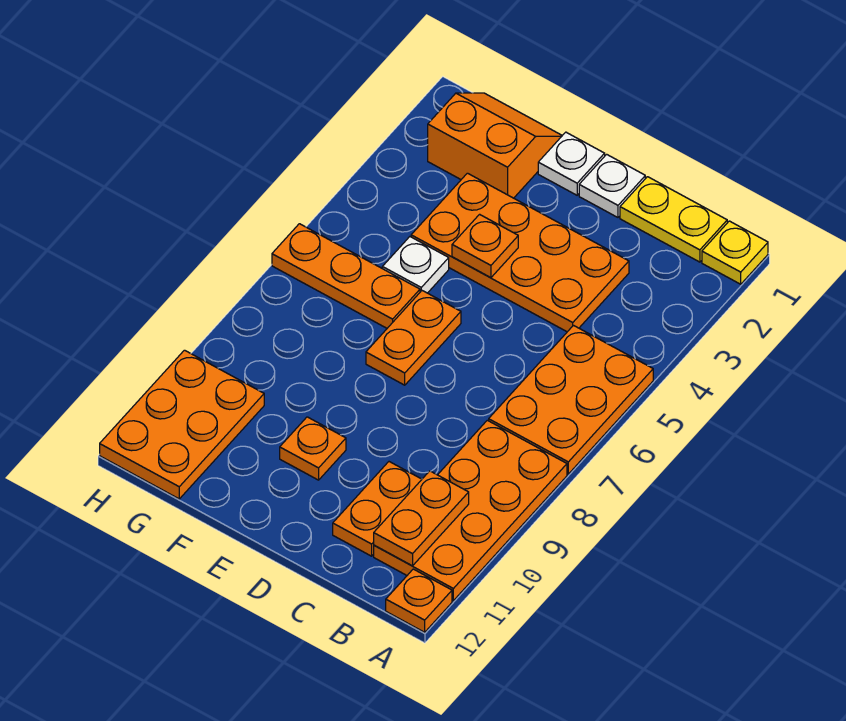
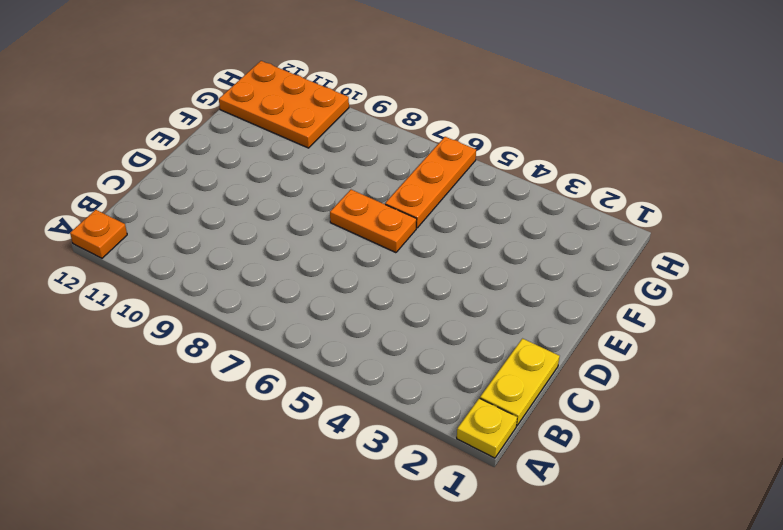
none -> orange plate A5:B7 level 1
none -> orange plate A8:B11 level 1
none -> orange plate C3:F4 level 1

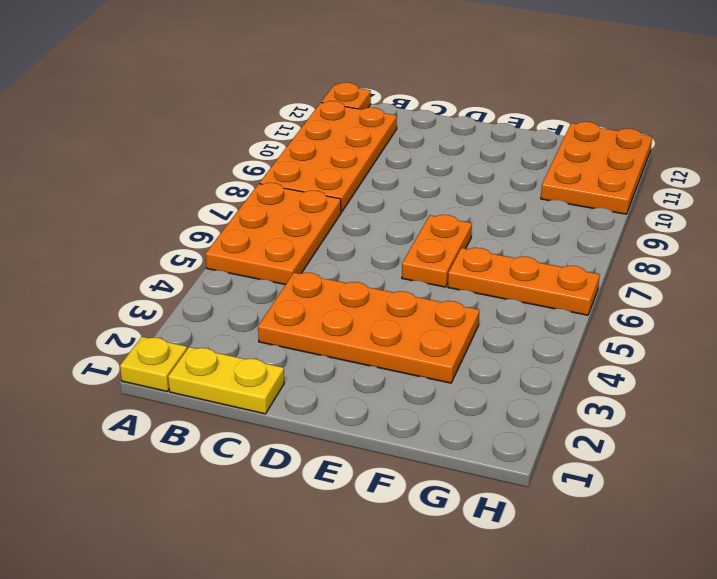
none -> orange plate C10:C11 level 1
none -> white plate D1 level 1
none -> white plate E1 level 1

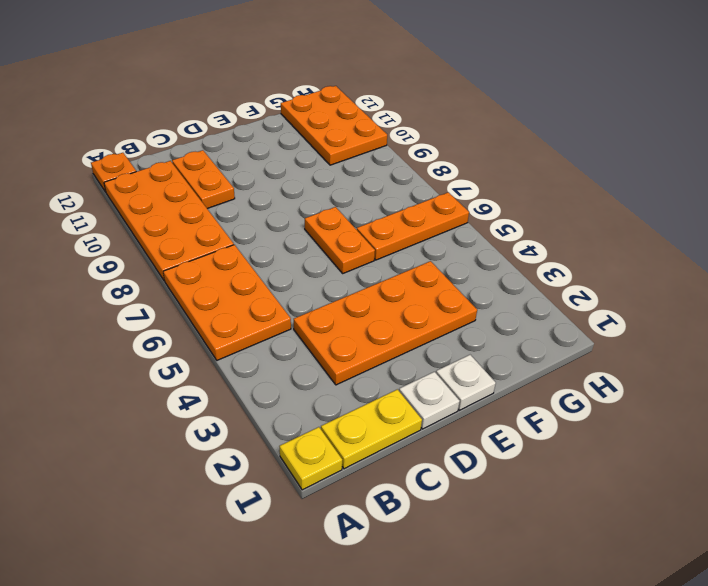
none -> orange plate E10 level 1
none -> orange slope F1:G2 level 1 top 2
none -> white plate F5 level 1

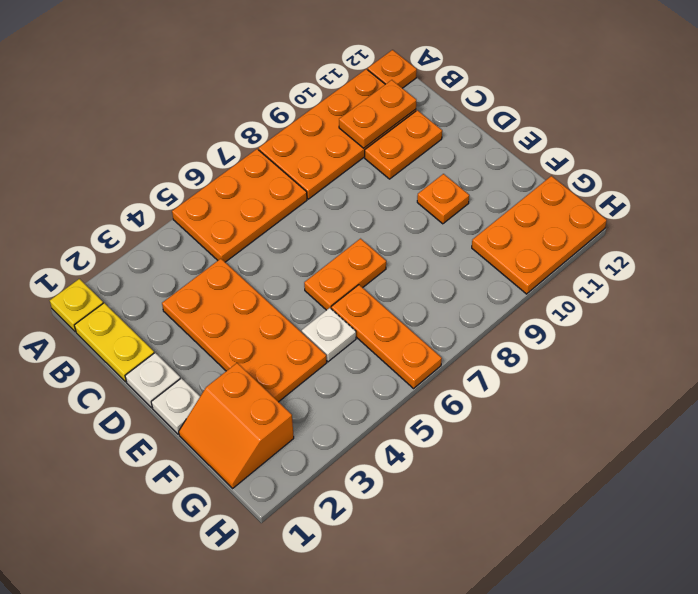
none -> orange plate E4 level 2

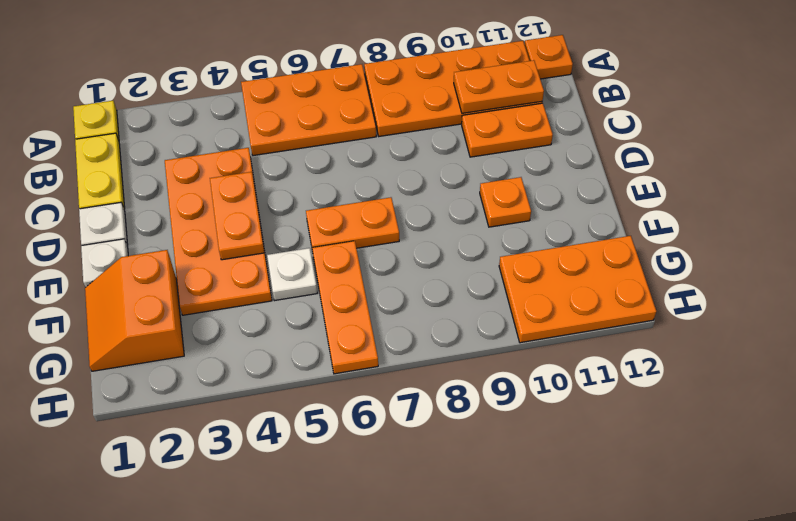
orange plate D4:E4 level 2 -> orange plate E4 level 2

